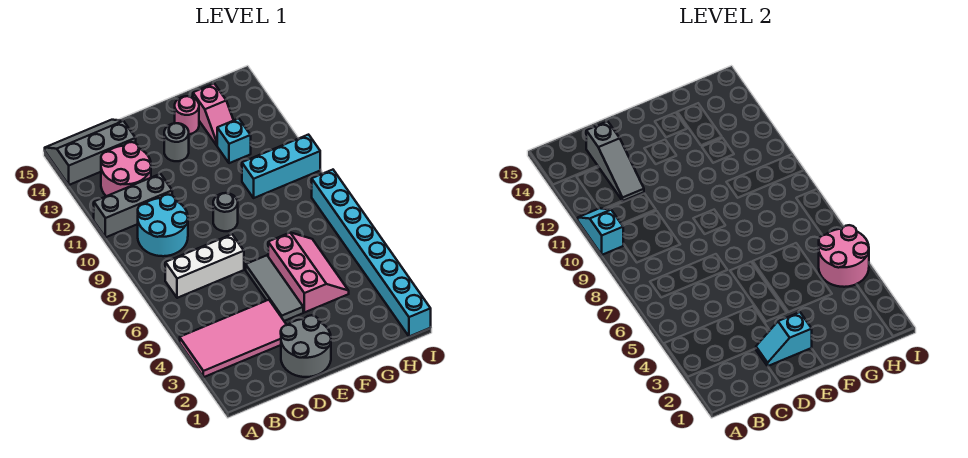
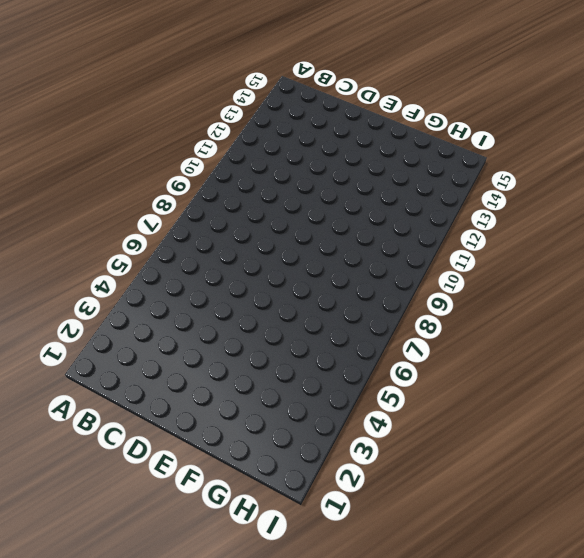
none -> pink tile A3:D4 level 1
none -> grey brick A11:C11 level 1
none -> grey slope A14:C15 level 1 top 14

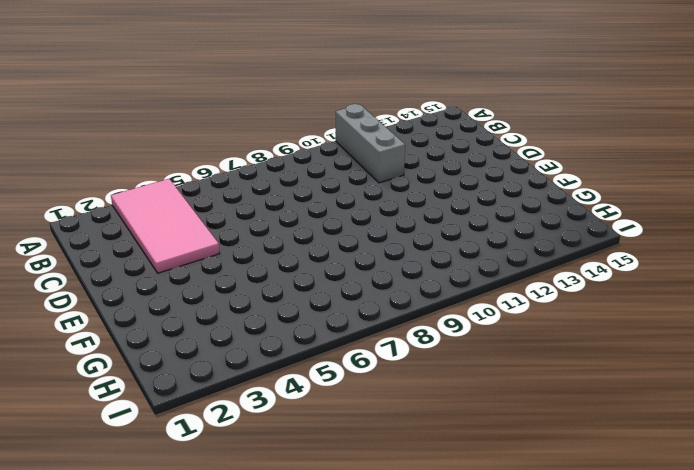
none -> grey slope A14:C15 level 1 top 14
none -> white brick B7:D7 level 1
none -> cyan round brick B9:C10 level 1

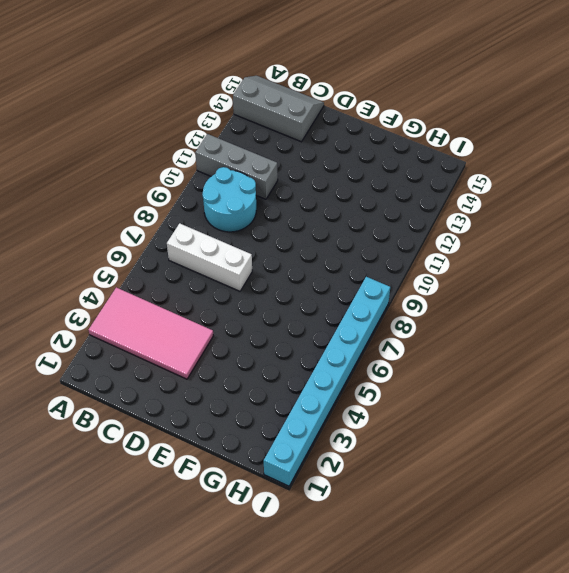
none -> pink round brick B12:C13 level 1
none -> grey round brick D1:E2 level 1
none -> grey tile E4:E6 level 1

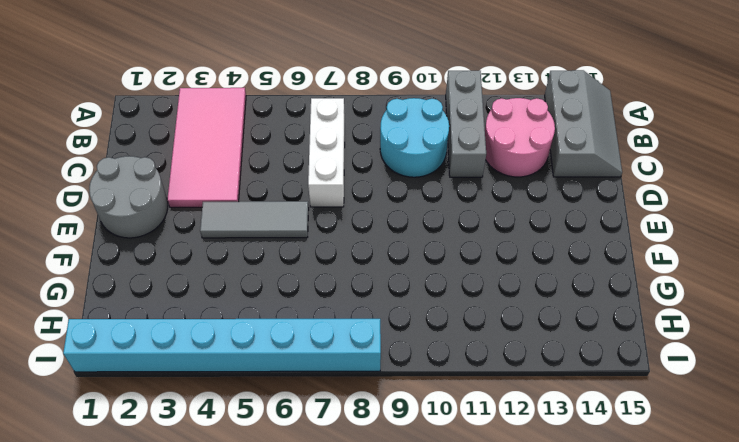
none -> grey round brick E9 level 1
none -> grey round brick E13 level 1
none -> pink slope F4:G6 level 1 top F

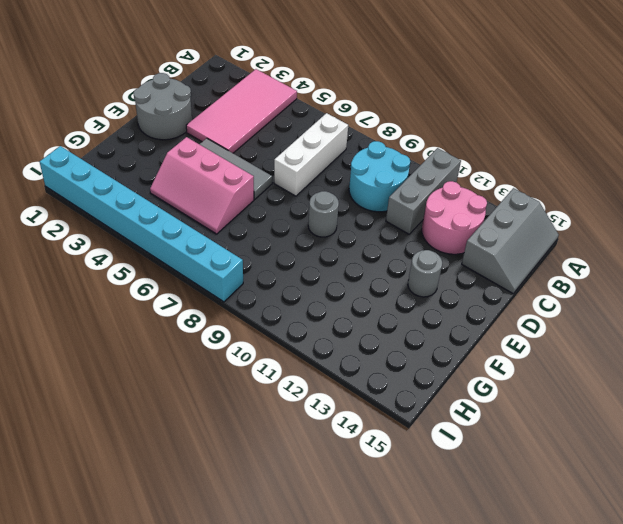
none -> pink round brick F14 level 1
none -> cyan brick G10:I10 level 1
none -> cyan brick G12 level 1

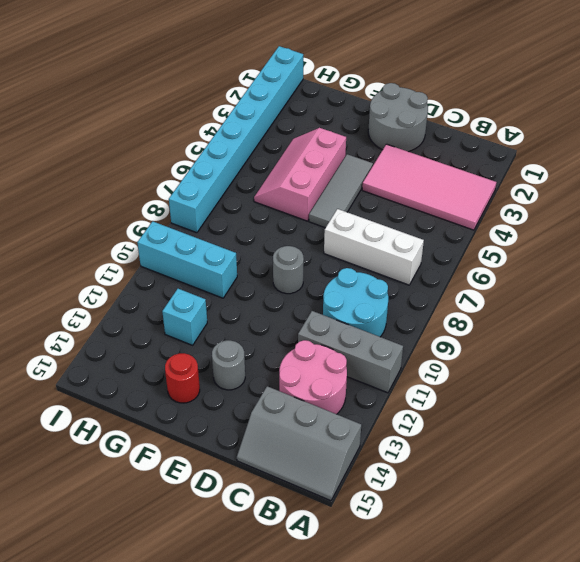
red round brick F14 level 1 -> pink round brick F14 level 1
none -> pink slope G13:G14 level 1 top 14
none -> cyan slope A10:A11 level 2 top 10
none -> grey slope C12:C14 level 2 top 14

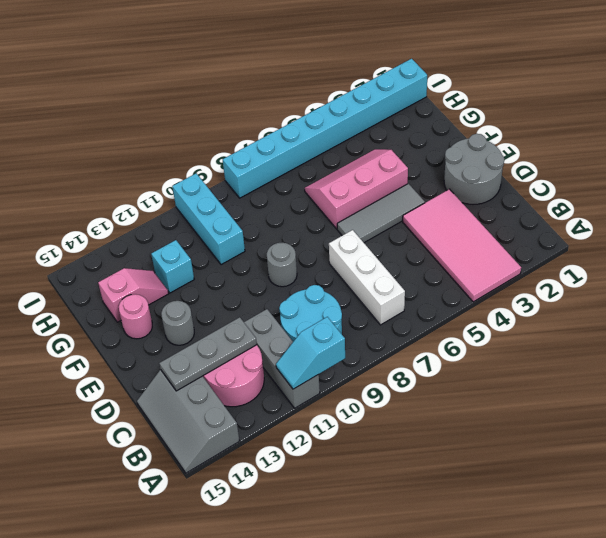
grey plate C12:C14 level 2 -> grey slope C12:C14 level 2 top 14
none -> cyan slope D2:E2 level 2 top E
none -> pink round brick H4:I5 level 2

